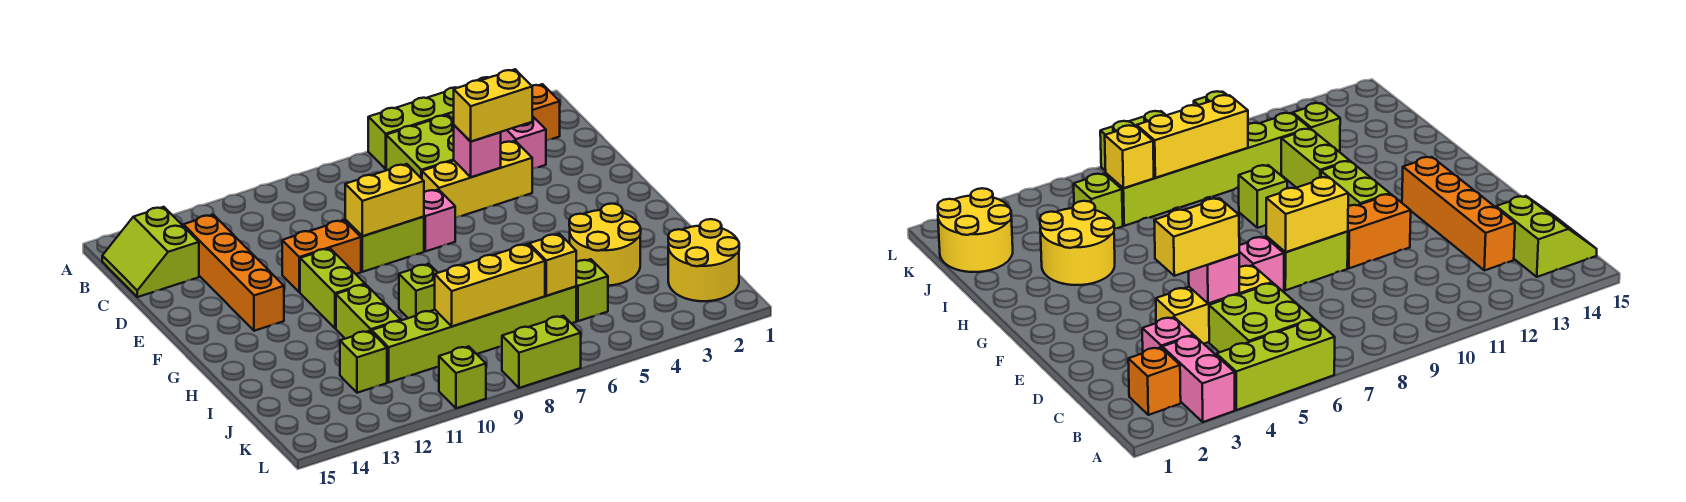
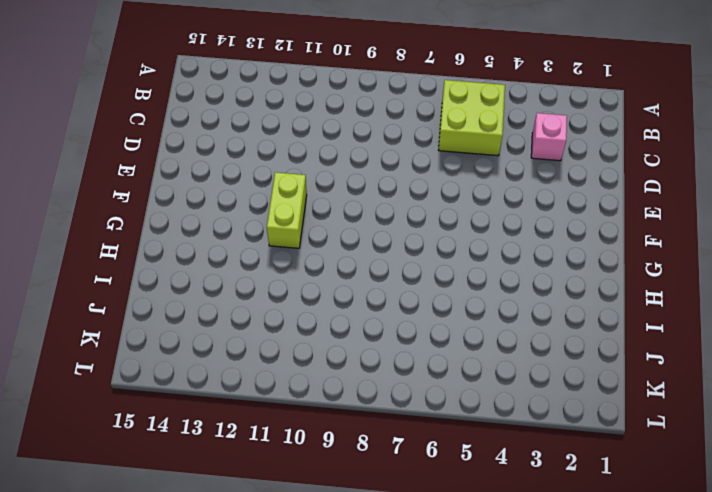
none -> pink brick A3:B3 level 1
none -> lime brick A4:A6 level 1
none -> orange brick B2 level 1

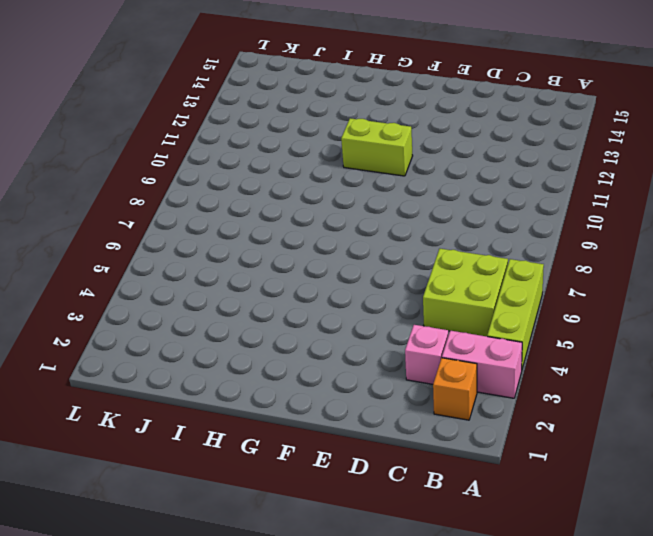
none -> lime slope B14:C15 level 1 top 14
none -> orange brick C13:F13 level 1
none -> yellow brick D4:D6 level 1

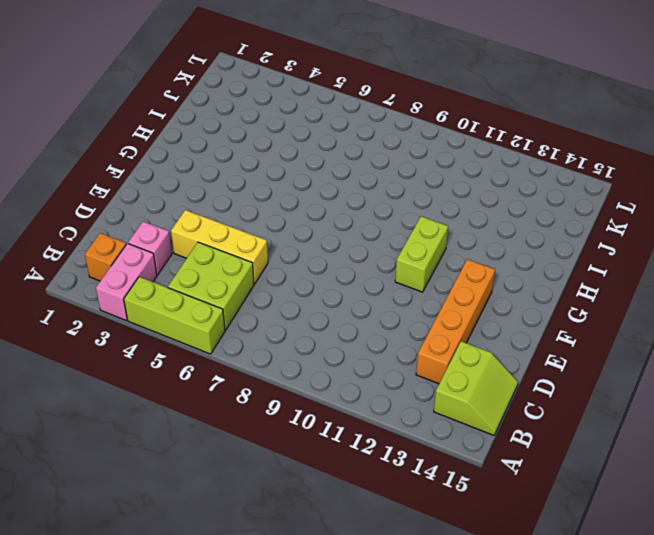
none -> pink brick E7 level 1
none -> lime brick E8:E9 level 1
none -> orange brick E10:E11 level 1

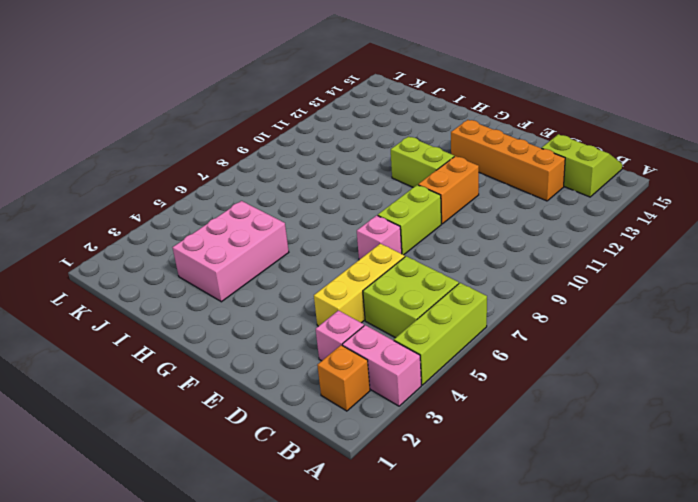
pink brick H3:I5 level 1 -> yellow round brick H3:I4 level 1
none -> lime brick H9 level 1
none -> lime brick H11:I11 level 1
none -> yellow round brick J1:K2 level 1

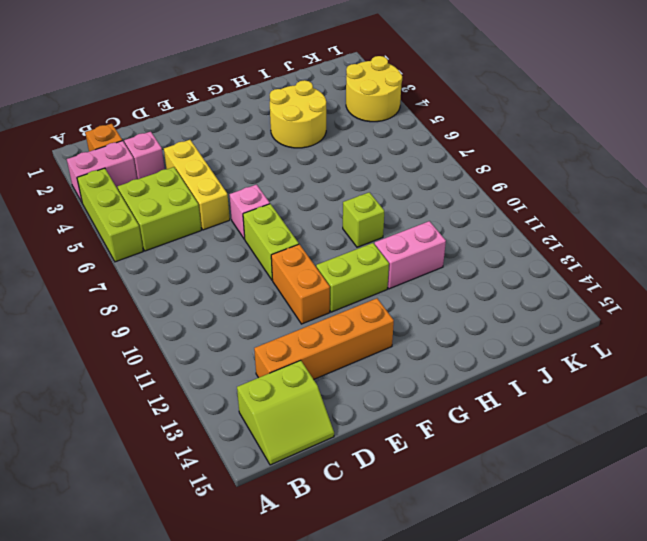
pink brick H11:I11 level 1 -> lime brick H11:I11 level 1
yellow round brick K3:L4 level 1 -> yellow round brick J1:K2 level 1
none -> lime brick J5 level 1
none -> lime brick J6:J11 level 1
none -> lime brick J12 level 1

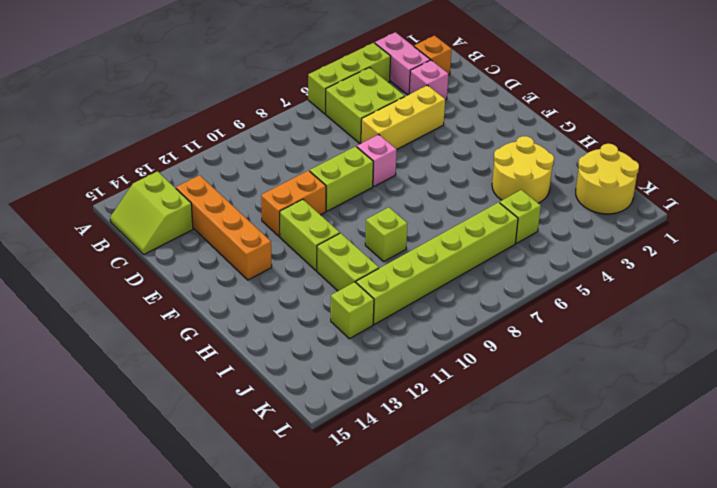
none -> lime brick L7:L8 level 1
none -> lime brick L10 level 1
none -> pink brick D5 level 2

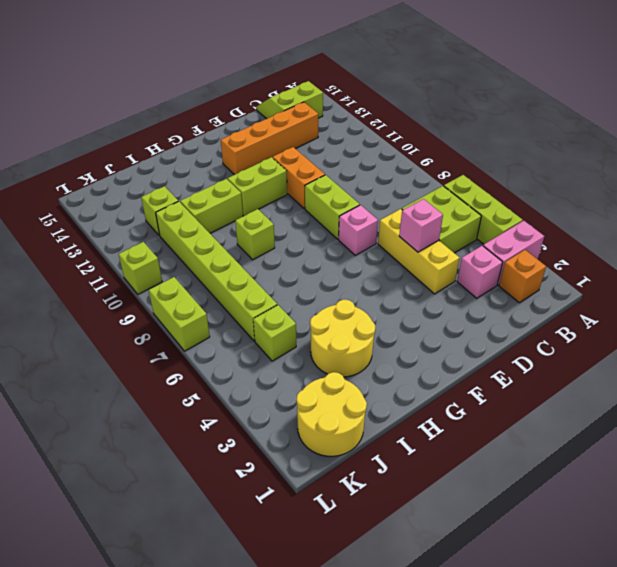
none -> yellow brick E8:E9 level 2
none -> yellow brick J6 level 2
none -> yellow brick J7:J9 level 2

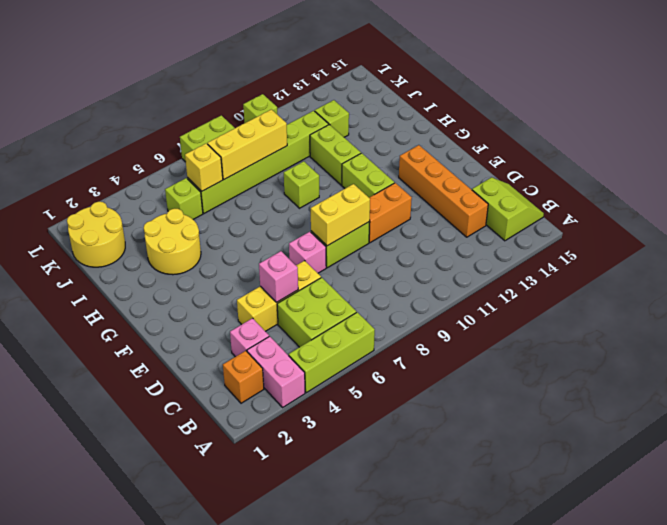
none -> yellow brick D4:D5 level 3

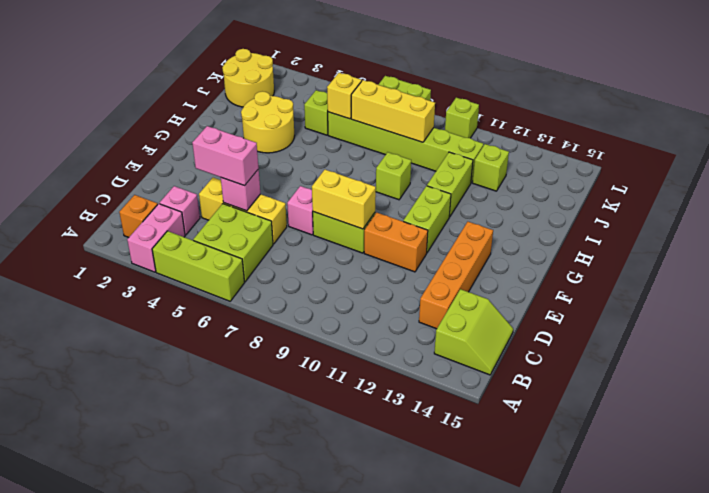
pink brick D4:D5 level 3 -> yellow brick D4:D5 level 3

